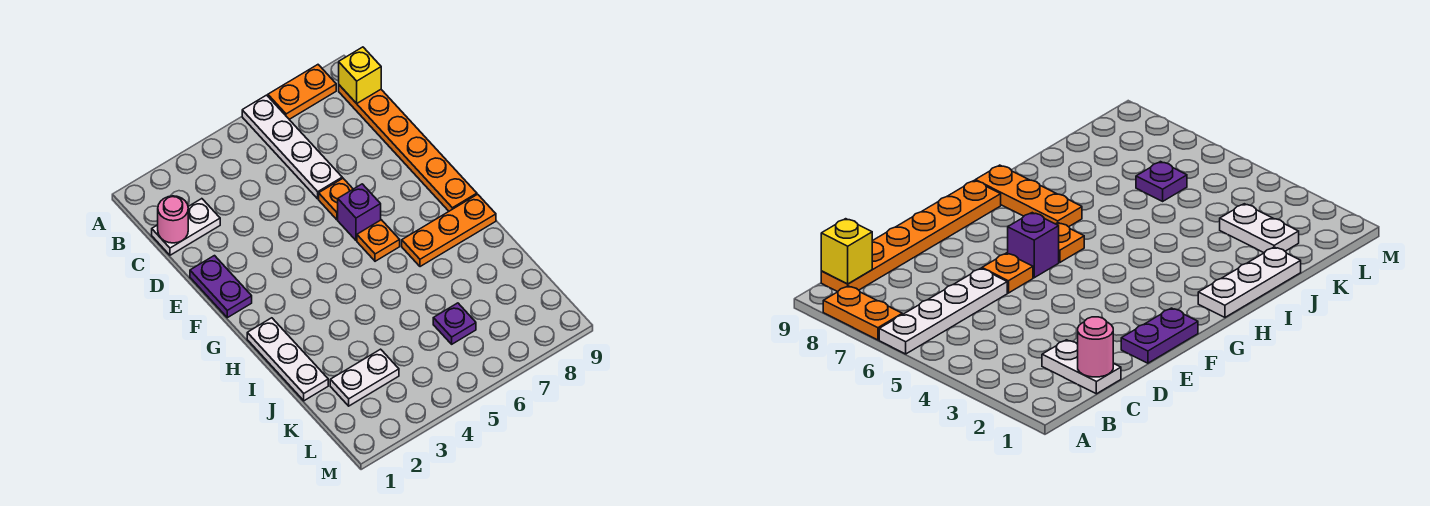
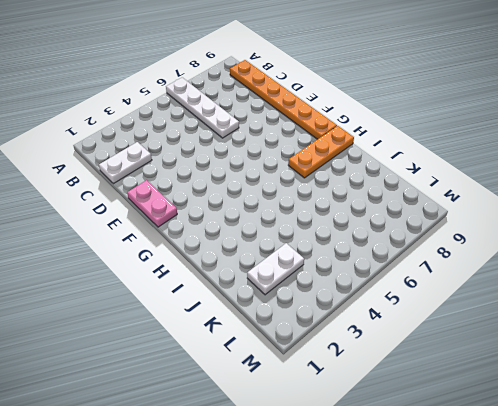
pink plate E1:F1 level 1 -> purple plate E1:F1 level 1
none -> orange plate A7:A8 level 1
none -> orange plate E6 level 1
none -> purple brick F6 level 1

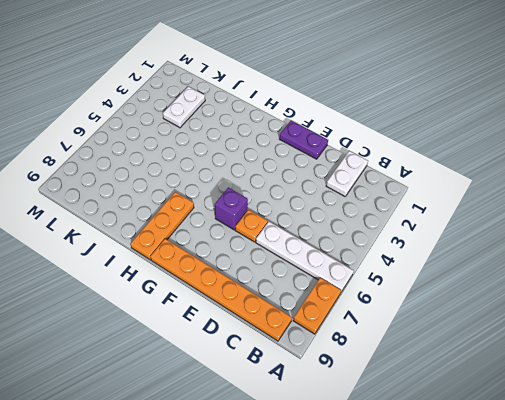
none -> orange plate G6 level 1
none -> white plate H1:J1 level 1
none -> purple plate K6 level 1

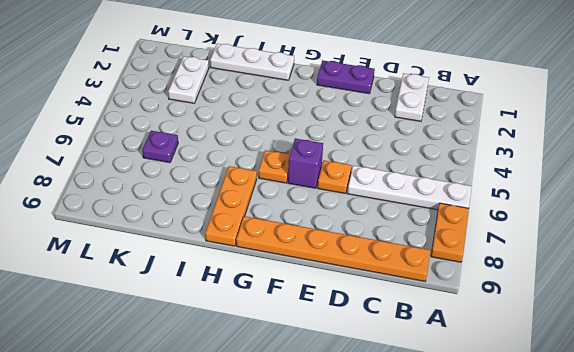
none -> yellow brick B9 level 2
none -> pink round brick C1 level 2

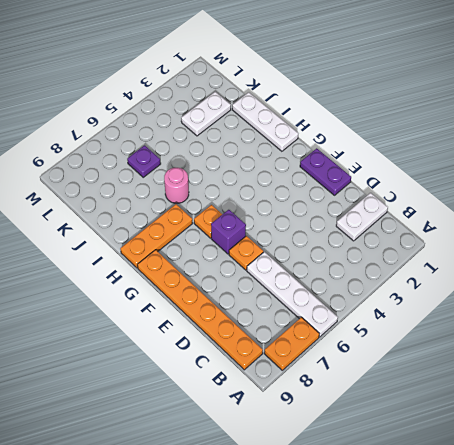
pink round brick I6 level 1 -> pink round brick C1 level 2
none -> yellow brick B9 level 2

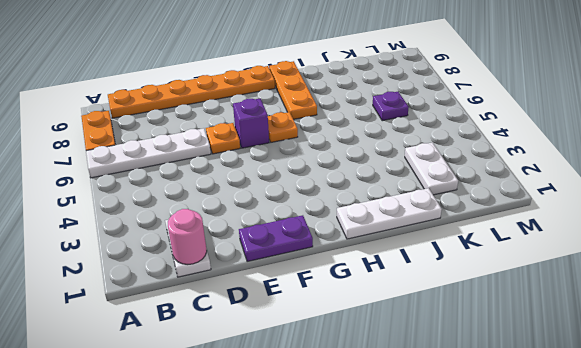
none -> yellow brick B9 level 2

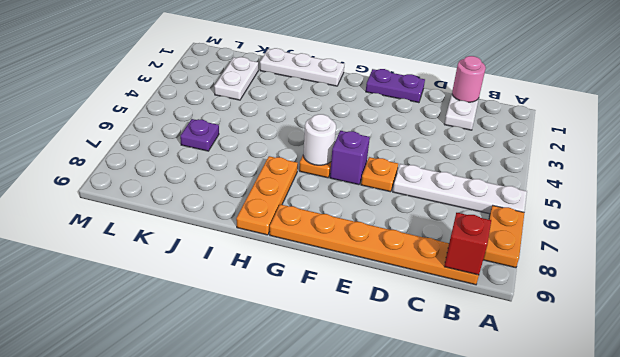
red brick B9 level 2 -> yellow brick B9 level 2
white round brick G6 level 2 -> none

